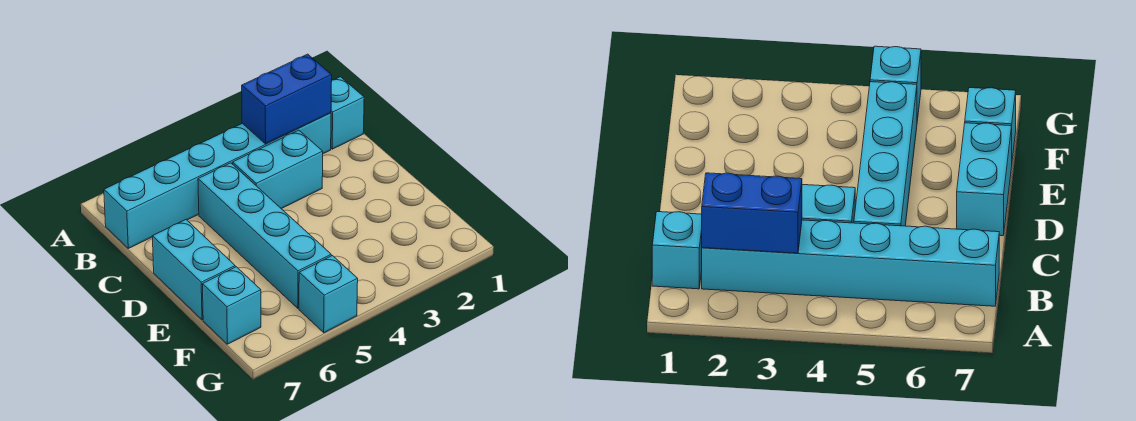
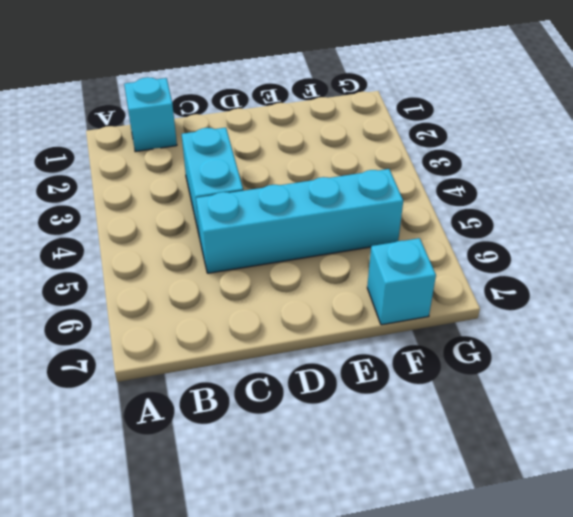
none -> cyan brick B2:B7 level 1
none -> cyan brick D7:E7 level 1

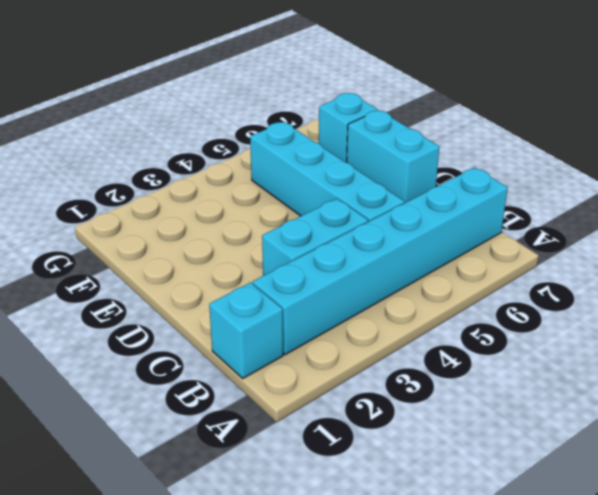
none -> cyan brick G5 level 1
none -> blue brick B2:B3 level 2

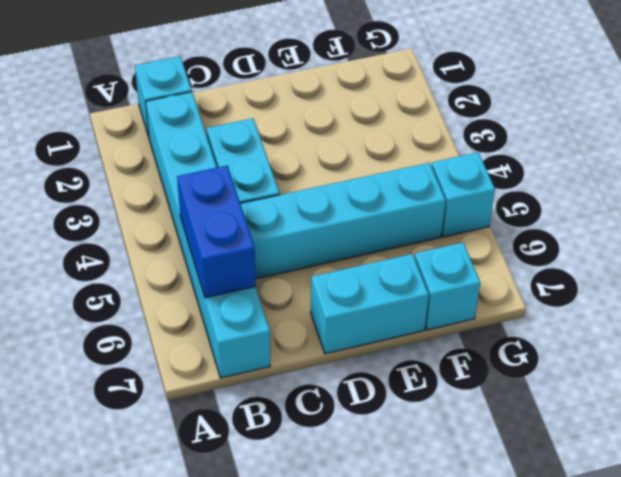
blue brick B5:B6 level 2 -> blue brick B2:B3 level 2

